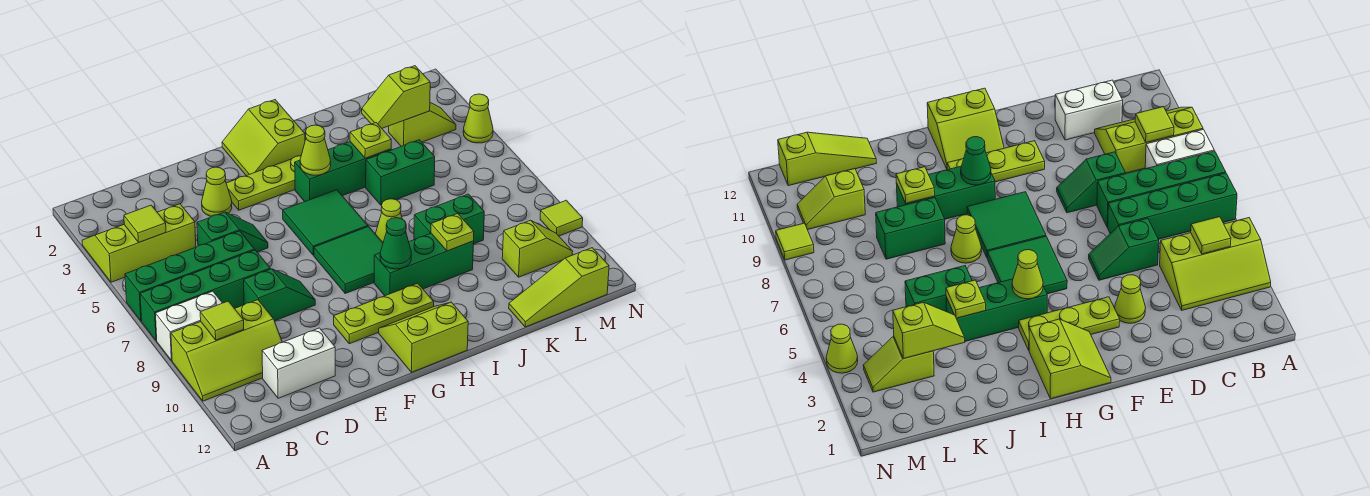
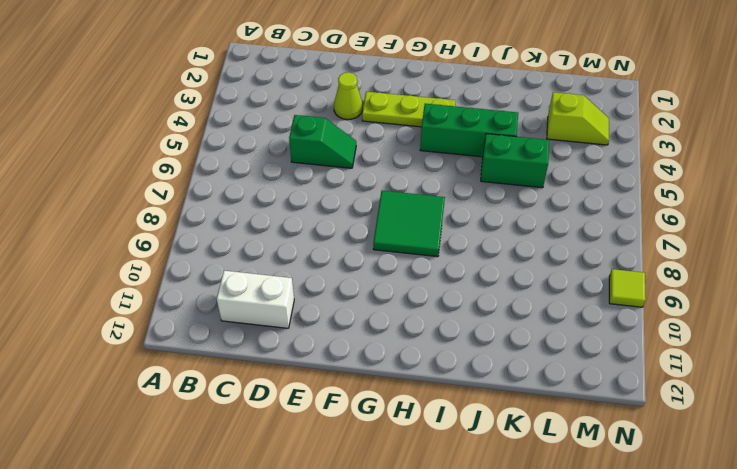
none -> lime slope A3:C4 level 1 top 4
none -> green brick A6:D6 level 1
none -> green brick A7:D7 level 1
none -> white brick A8:B8 level 1

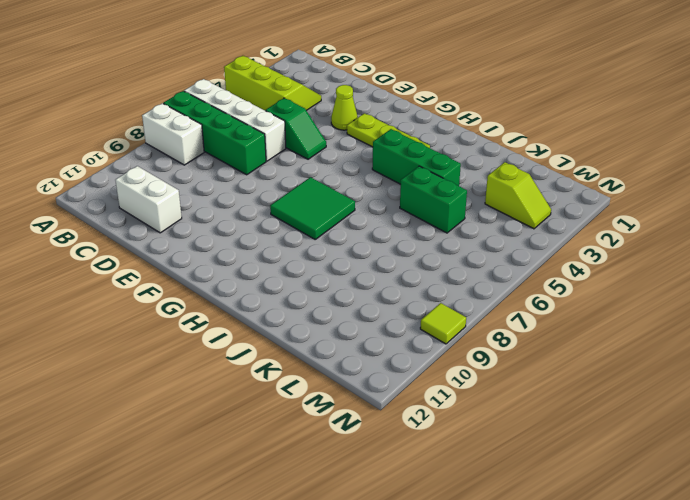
white brick A6:D6 level 1 -> green brick A6:D6 level 1
none -> lime slope A9:C10 level 1 top 9
none -> green slope D8:E8 level 1 top D
none -> lime plate F10:H10 level 1
none -> lime slope G1:H2 level 1 top H

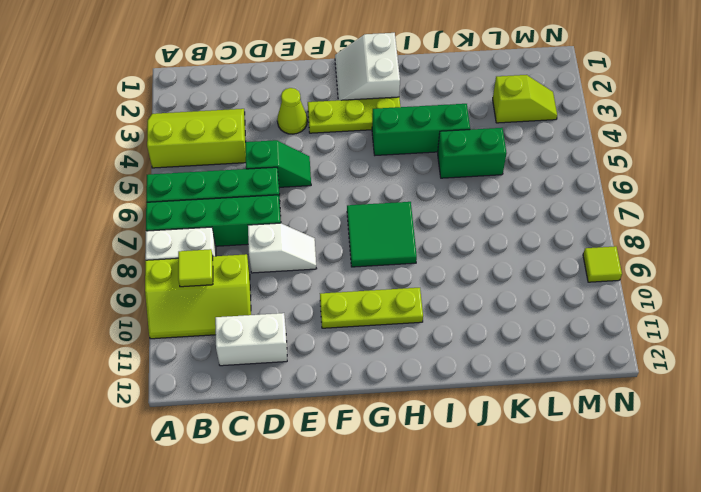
white slope D8:E8 level 1 top D -> green slope D8:E8 level 1 top D
white slope G1:H2 level 1 top H -> lime slope G1:H2 level 1 top H
none -> green tile G5:H6 level 1
none -> lime slope G11:H12 level 1 top 12
none -> green brick H9:J9 level 1
none -> lime cone I7 level 1

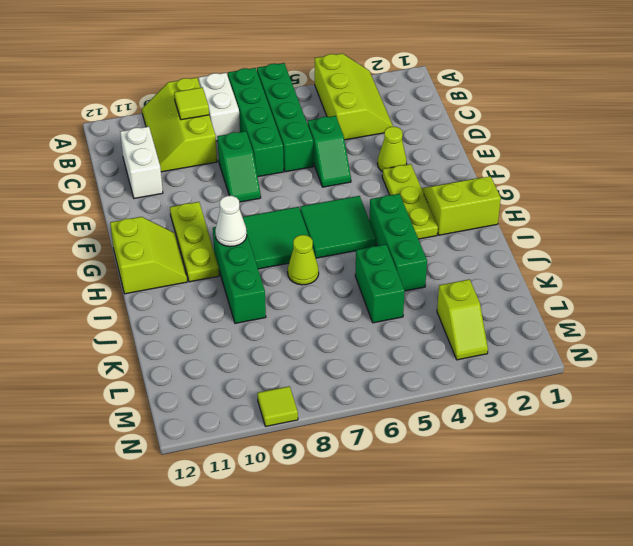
white cone H9 level 2 -> green cone H9 level 2
none -> green brick J8:K8 level 1
none -> lime slope K12:M12 level 1 top M
none -> lime slope L10:M10 level 1 top L
none -> lime cone N4 level 1

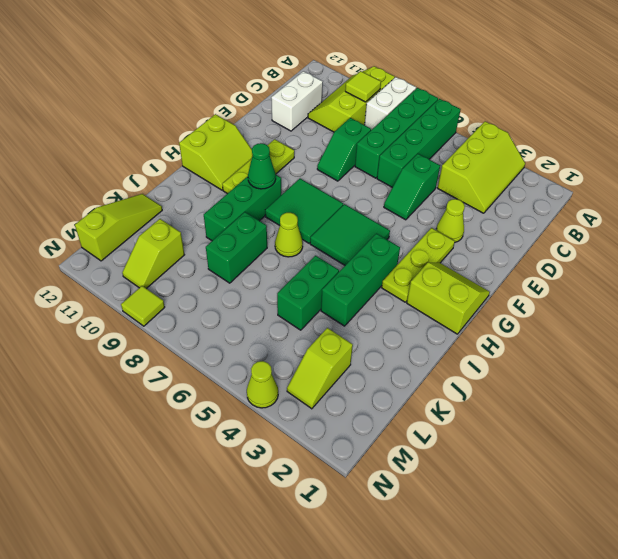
none -> lime tile B4 level 2
none -> lime cone H4 level 2
none -> lime plate J4 level 2
none -> lime plate J9 level 2

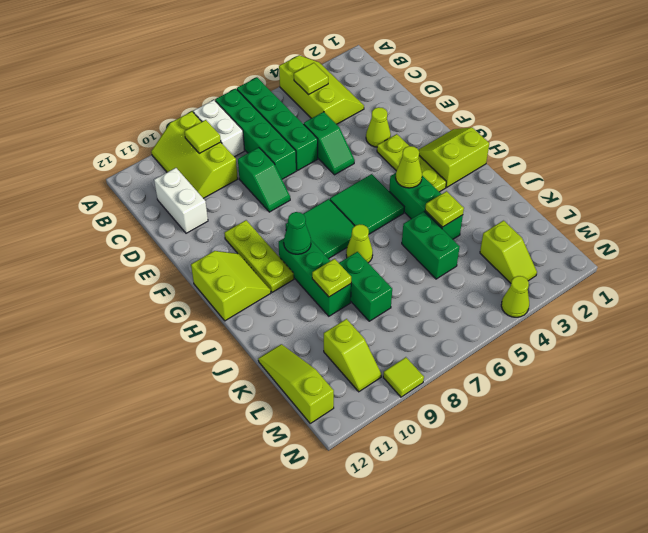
none -> lime slope K3:L3 level 2 top L

